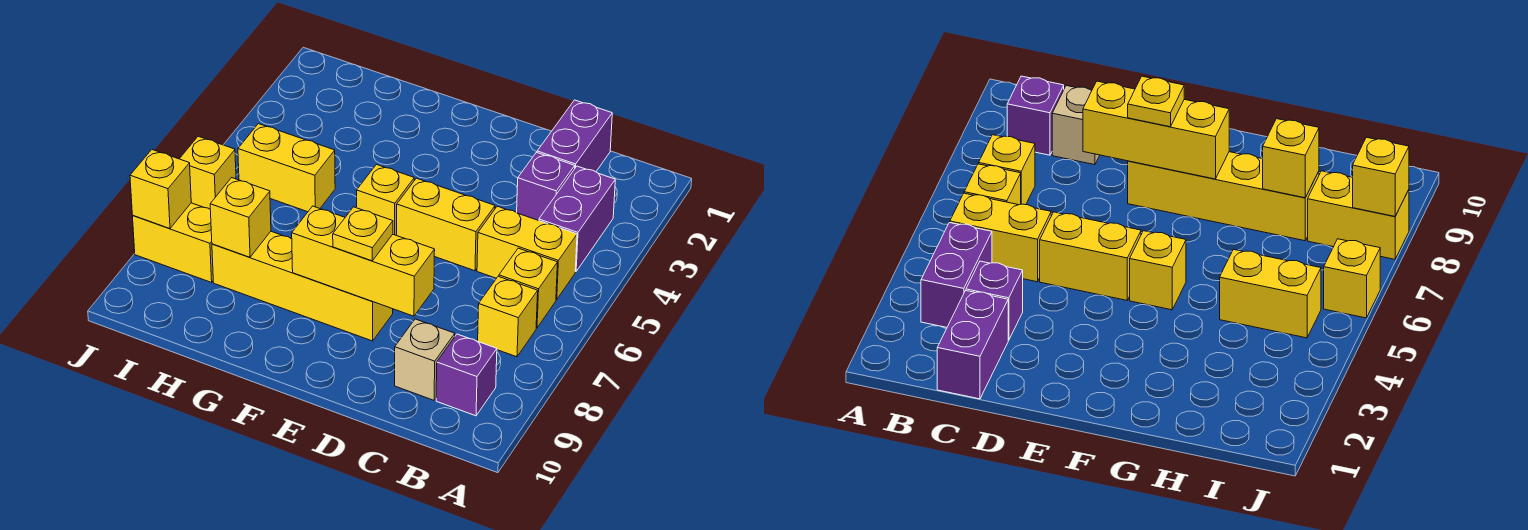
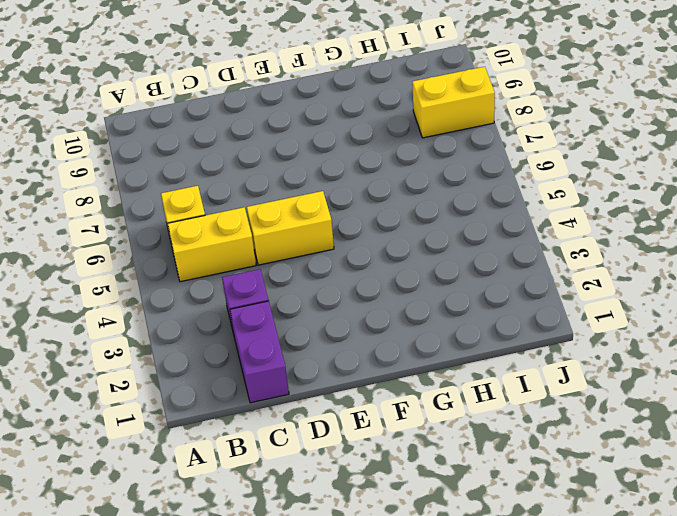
none -> purple brick B3:B4 level 1
none -> yellow brick B7 level 1
none -> purple brick B9 level 1

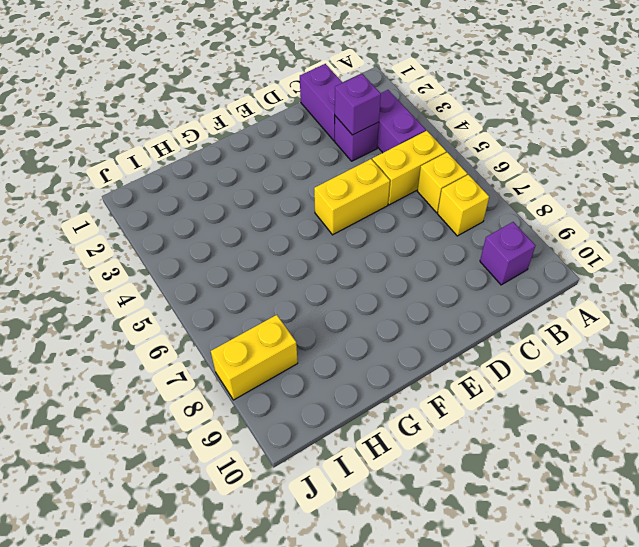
purple brick C3 level 2 -> none
none -> tan brick C9 level 1
none -> yellow brick E8:H8 level 1
none -> yellow brick F5 level 1

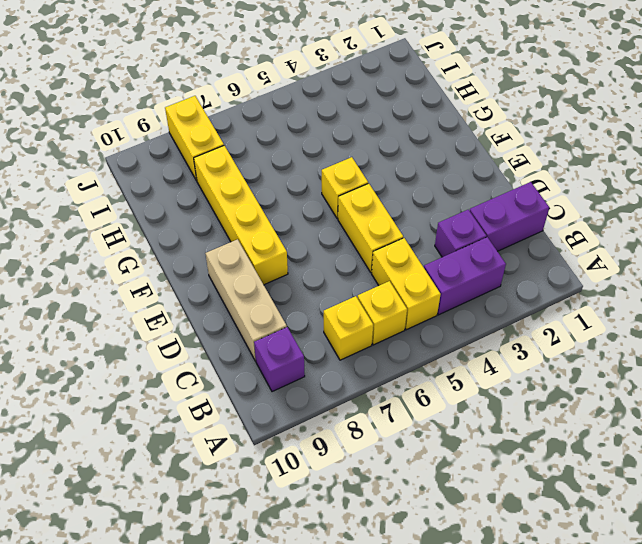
tan brick C9:E9 level 1 -> tan brick C9 level 1
none -> yellow brick H5:I5 level 1
none -> yellow brick J6 level 1
none -> yellow brick D8:F8 level 2

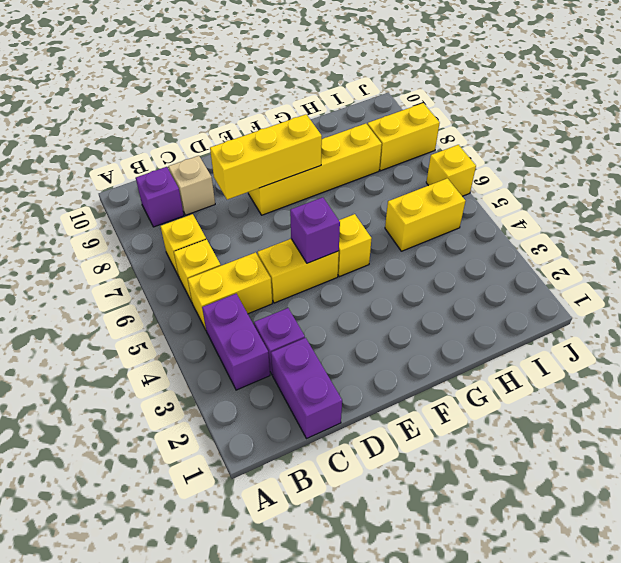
purple brick E5 level 2 -> none
none -> yellow brick H8 level 2
none -> yellow brick J8 level 2
none -> yellow plate E8 level 3

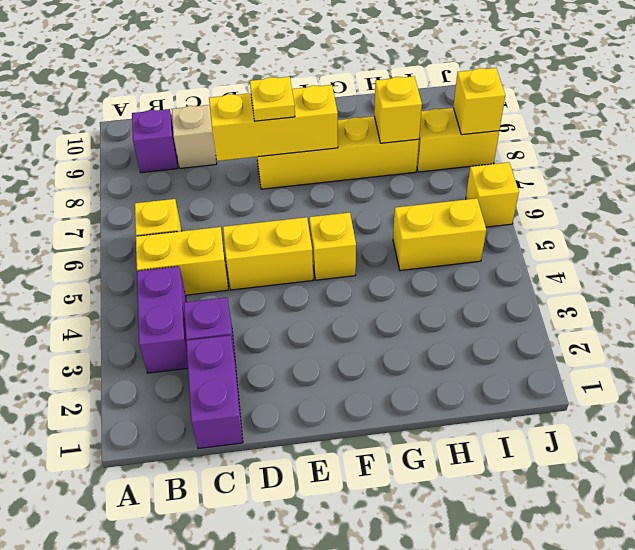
none -> yellow brick B7 level 1

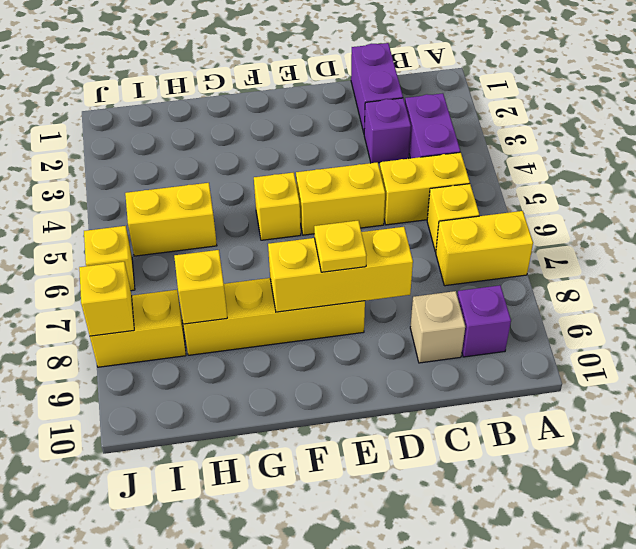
yellow brick A7:B7 level 1 -> yellow brick B7 level 1

